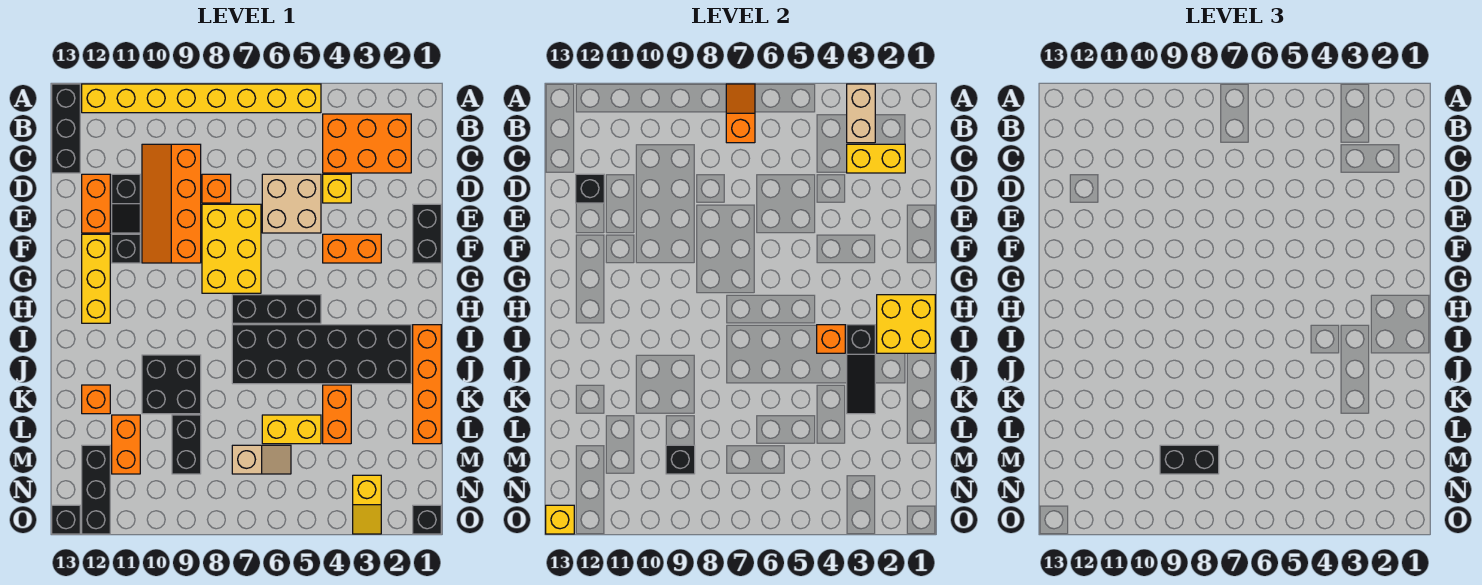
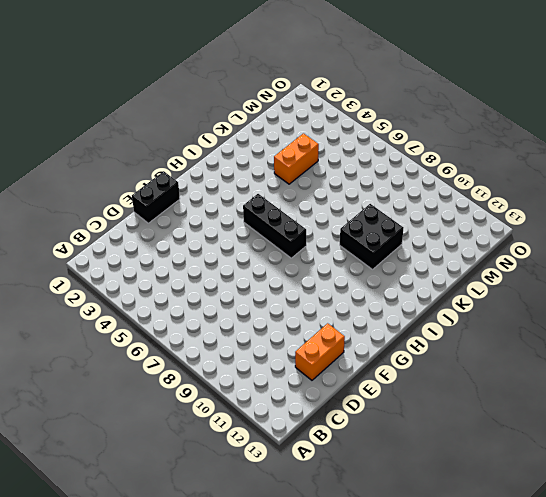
none -> yellow brick A5:A12 level 1
none -> black brick A13:C13 level 1
none -> orange brick B2:C4 level 1
none -> orange slope C9:F10 level 1 top 9

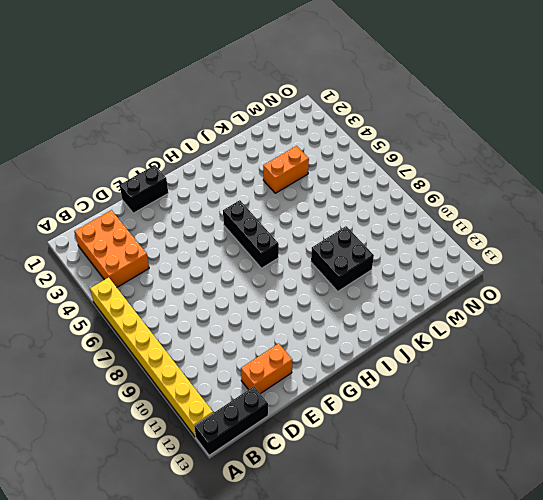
none -> orange slope C9:F10 level 1 top 9
none -> yellow brick D4 level 1
none -> tan brick D5:E6 level 1
none -> orange brick D8 level 1

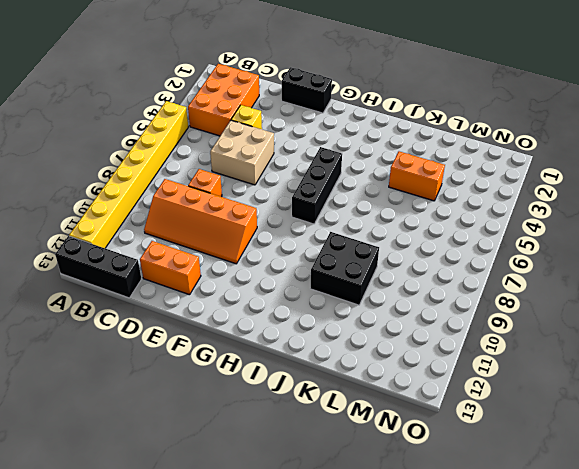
none -> black slope D11:E11 level 1 top D
none -> yellow brick E7:G8 level 1
none -> orange brick F3:F4 level 1
none -> black brick F11 level 1

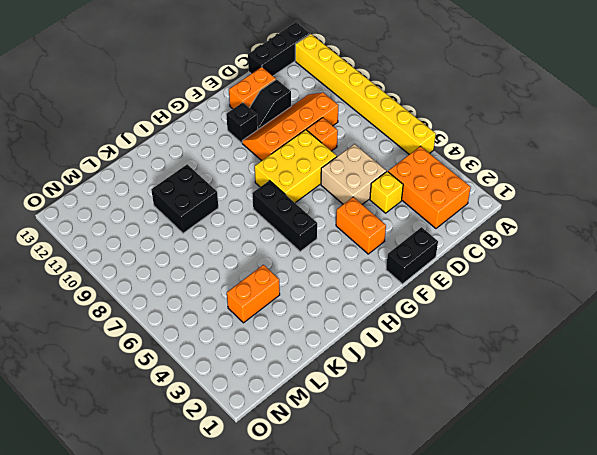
none -> yellow brick F12:H12 level 1
none -> orange brick I1:L1 level 1
none -> black brick I2:J7 level 1
none -> orange brick K12 level 1

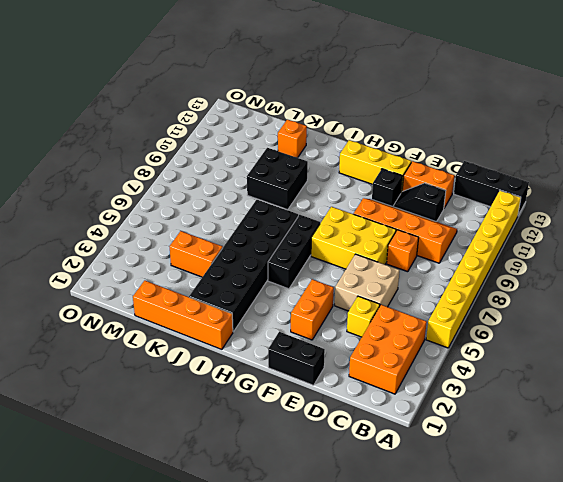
none -> yellow brick L5:L6 level 1
none -> black brick L9:M9 level 1
none -> orange brick L11:M11 level 1
none -> tan slope M6:M7 level 1 top 7

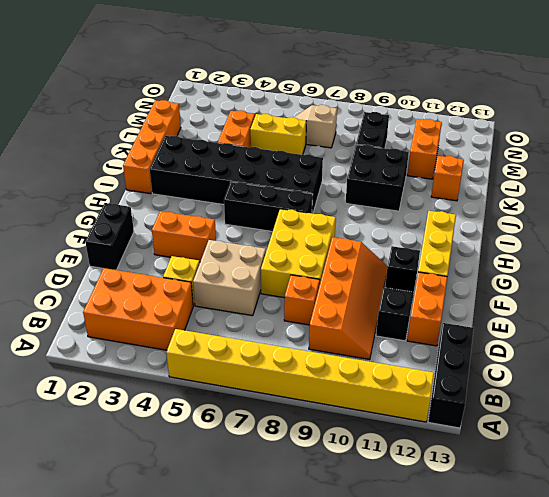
none -> black brick M12:O12 level 1
none -> yellow slope N3:O3 level 1 top N
none -> black brick O1 level 1
none -> black brick O13 level 1

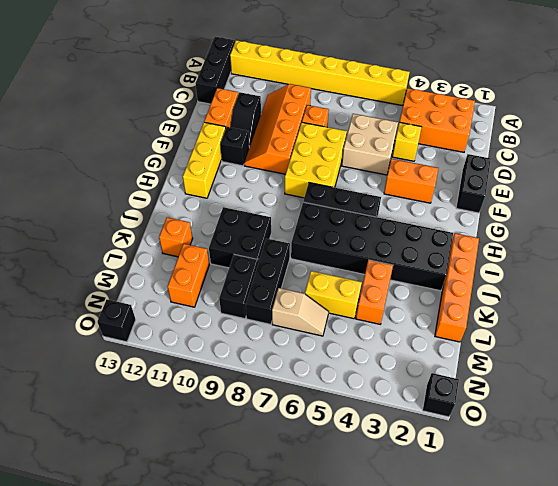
black brick K8:M8 level 1 -> black brick M12:O12 level 1
none -> yellow slope N3:O3 level 1 top N
none -> tan brick A3:B3 level 2
none -> orange slope A7:B7 level 2 top B
none -> yellow brick C2:C3 level 2

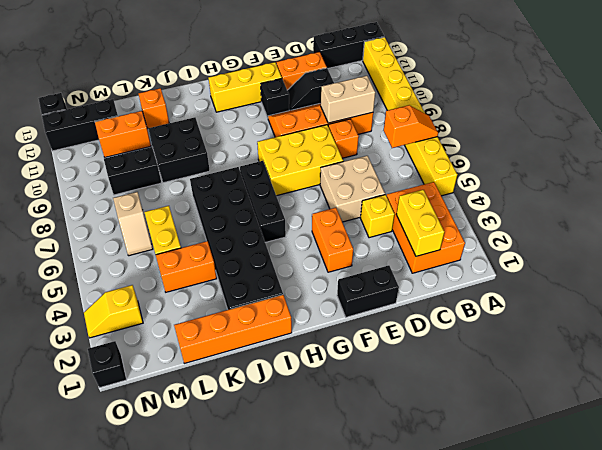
tan brick C9:D9 level 2 -> tan brick A3:B3 level 2
none -> black brick D12 level 2
none -> yellow brick H1:I2 level 2
none -> black slope I3:K3 level 2 top I
none -> orange brick I4 level 2

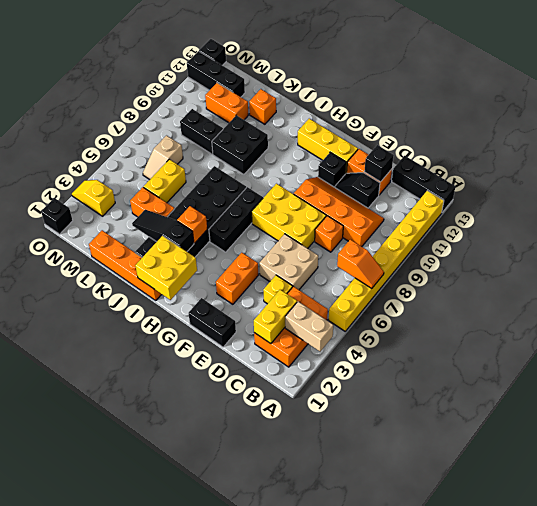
none -> black brick M9 level 2
none -> yellow brick O13 level 2
none -> black brick M8:M9 level 3

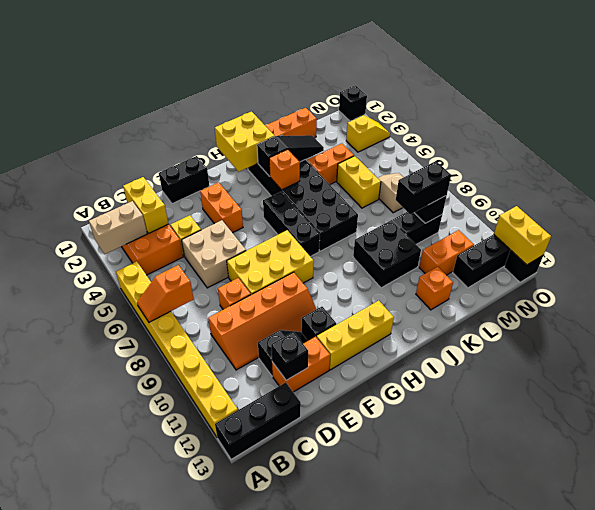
black brick L9:M9 level 3 -> black brick M8:M9 level 3
yellow brick O12:O13 level 2 -> yellow brick O13 level 2

